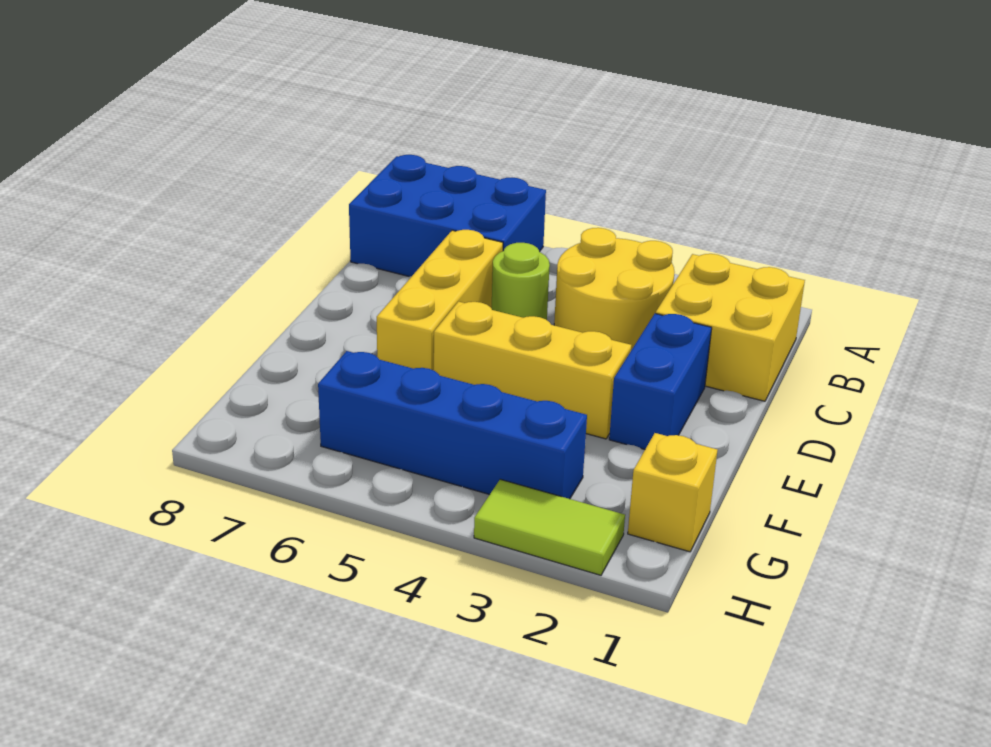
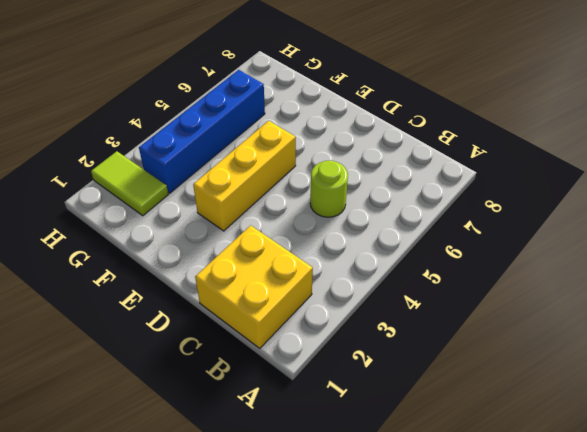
lime tile G2:H2 level 1 -> lime tile H2:H3 level 1
none -> blue brick A6:B8 level 1
none -> yellow round brick B3:C4 level 1

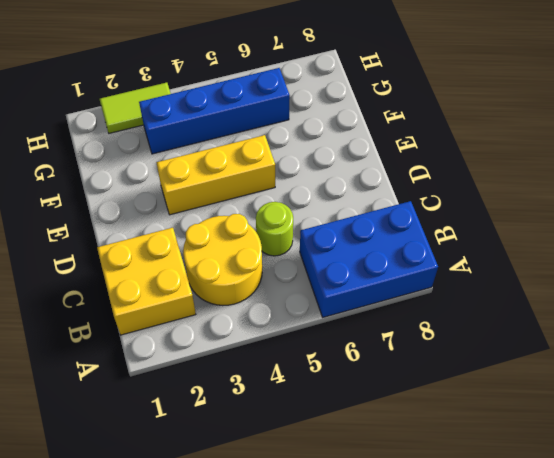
none -> yellow brick C6:E6 level 1
none -> blue brick D2:E2 level 1

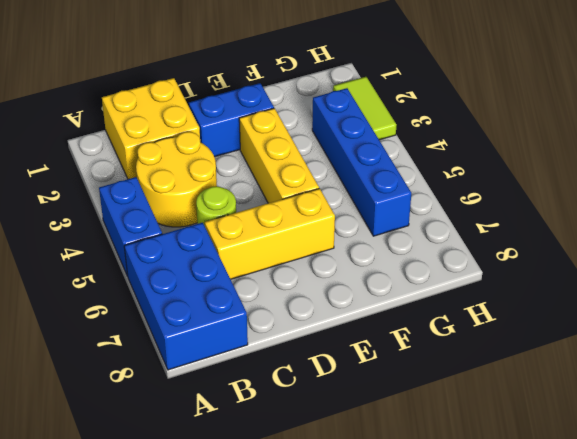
blue brick A4:A5 level 1 -> none
none -> yellow brick G1 level 1

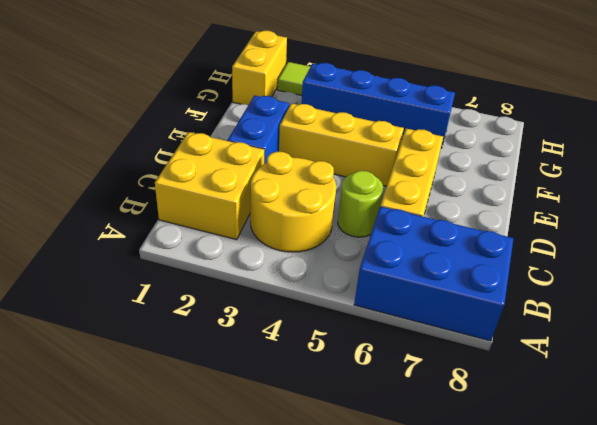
yellow brick G1:H1 level 1 -> yellow brick G1 level 1

